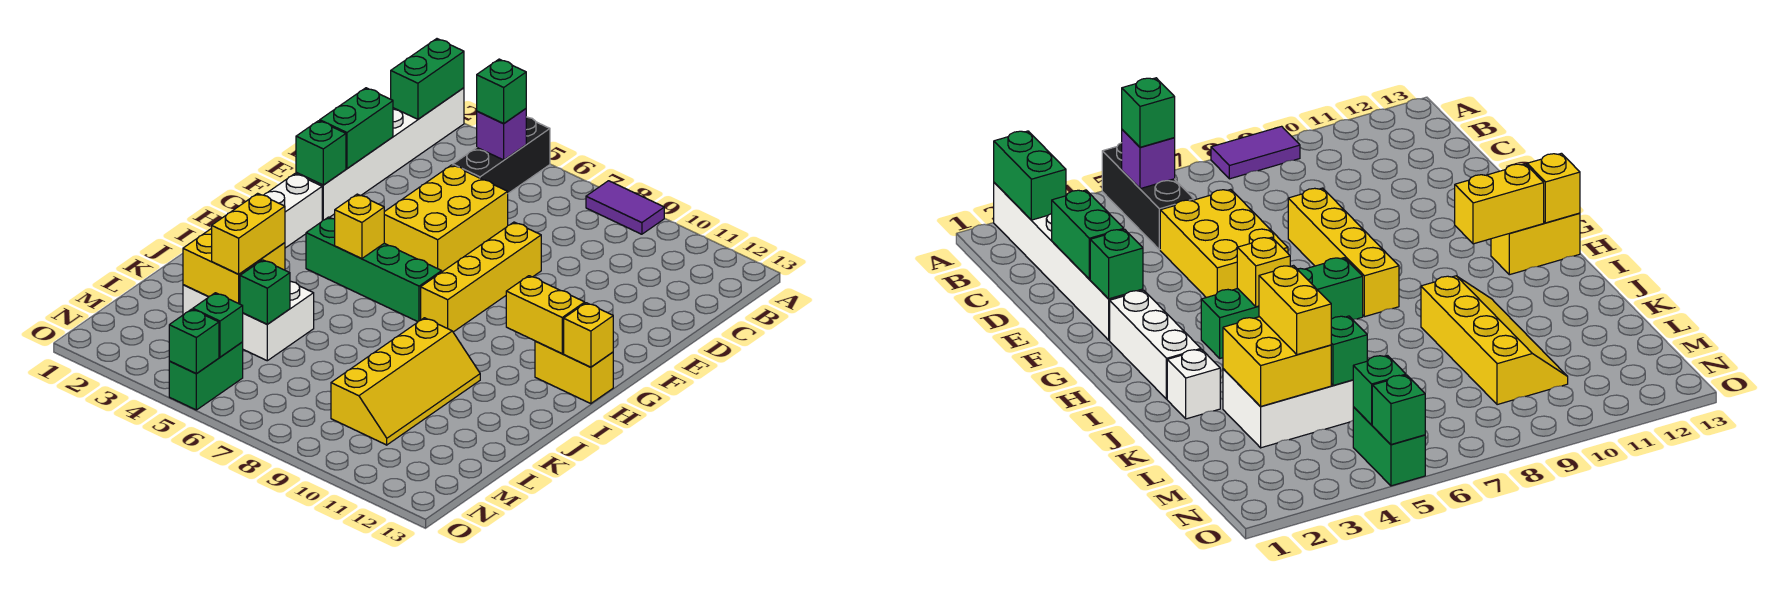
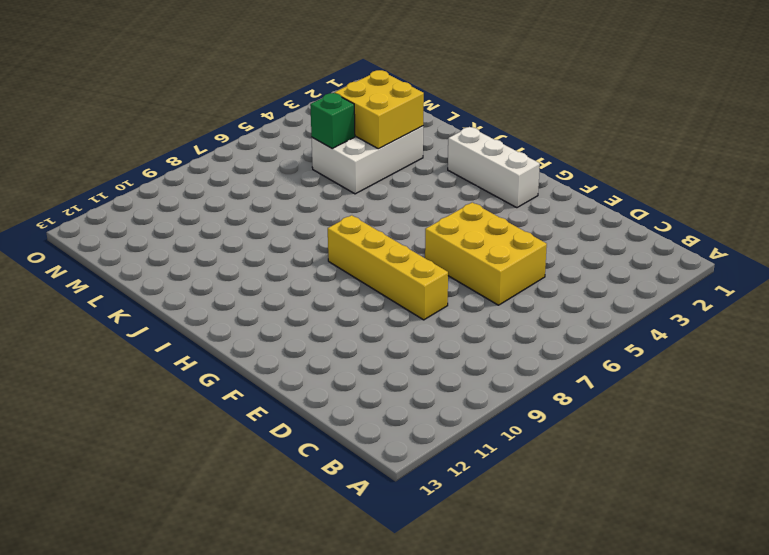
none -> white brick A2:F2 level 1
none -> black brick A5:C5 level 1
none -> purple tile A8:A9 level 1

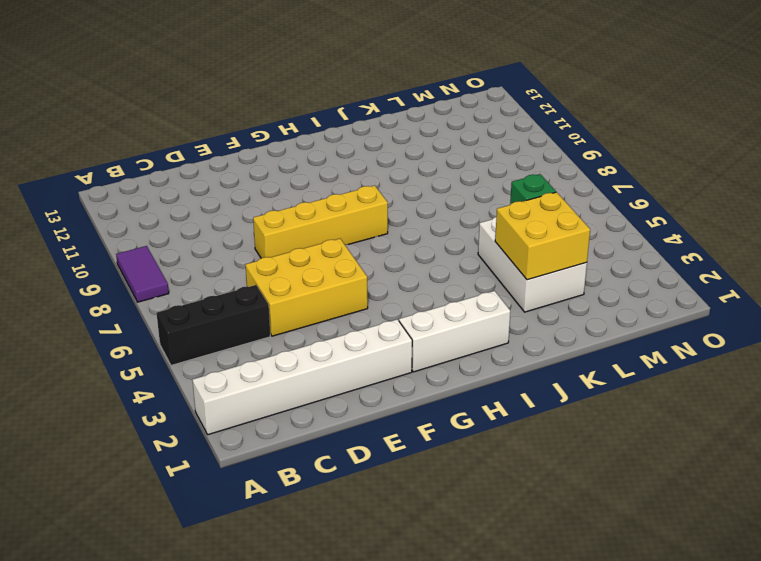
none -> green brick H4:H7 level 1
none -> yellow brick H12:H13 level 1
none -> white brick J2 level 1

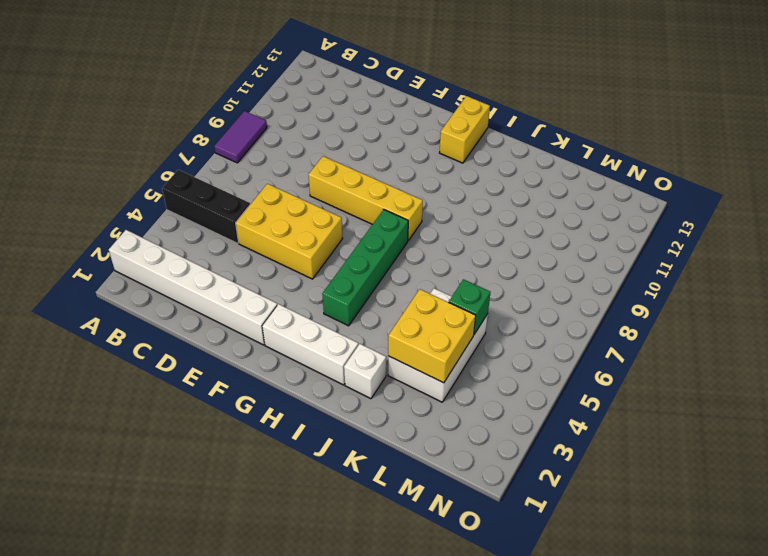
none -> yellow slope J9:M10 level 1 top 9
none -> green brick N5:O5 level 1
none -> green brick A2:B2 level 2

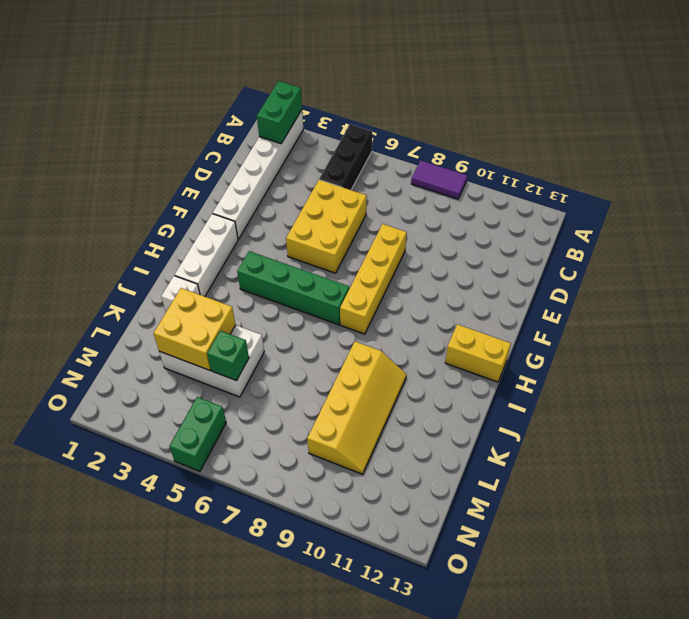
none -> purple brick B5 level 2
none -> green brick D2:E2 level 2
none -> green brick F2 level 2

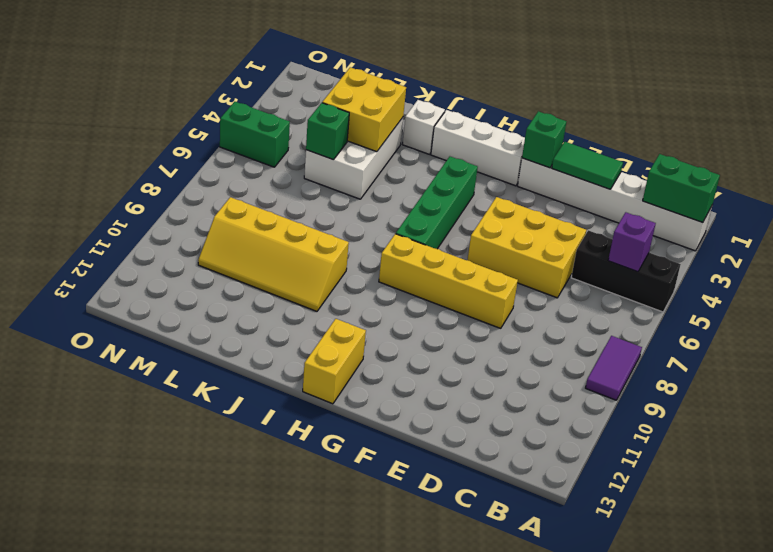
green tile D2:E2 level 2 -> green brick D2:E2 level 2
none -> yellow brick H5 level 2
none -> yellow brick H11:H12 level 2
none -> yellow brick H13 level 2

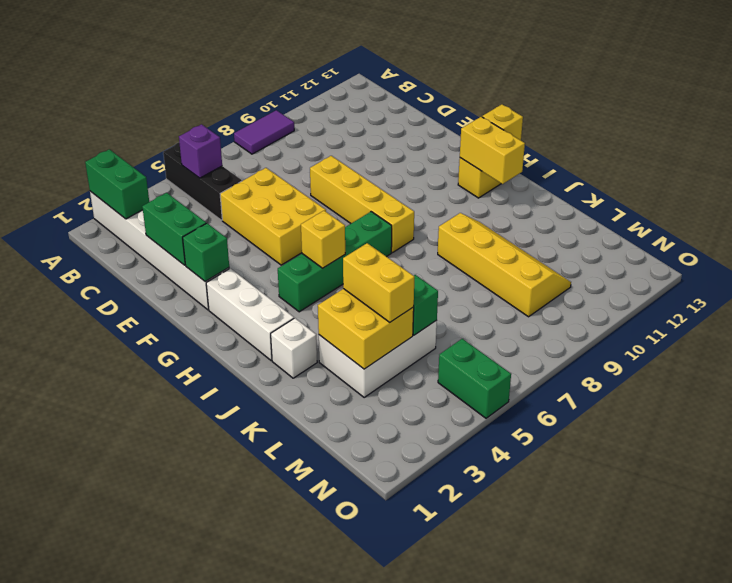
yellow brick H12:I12 level 2 -> yellow brick H11:H12 level 2
none -> green brick N5 level 2
none -> green brick O5 level 2
none -> green brick B5 level 3

